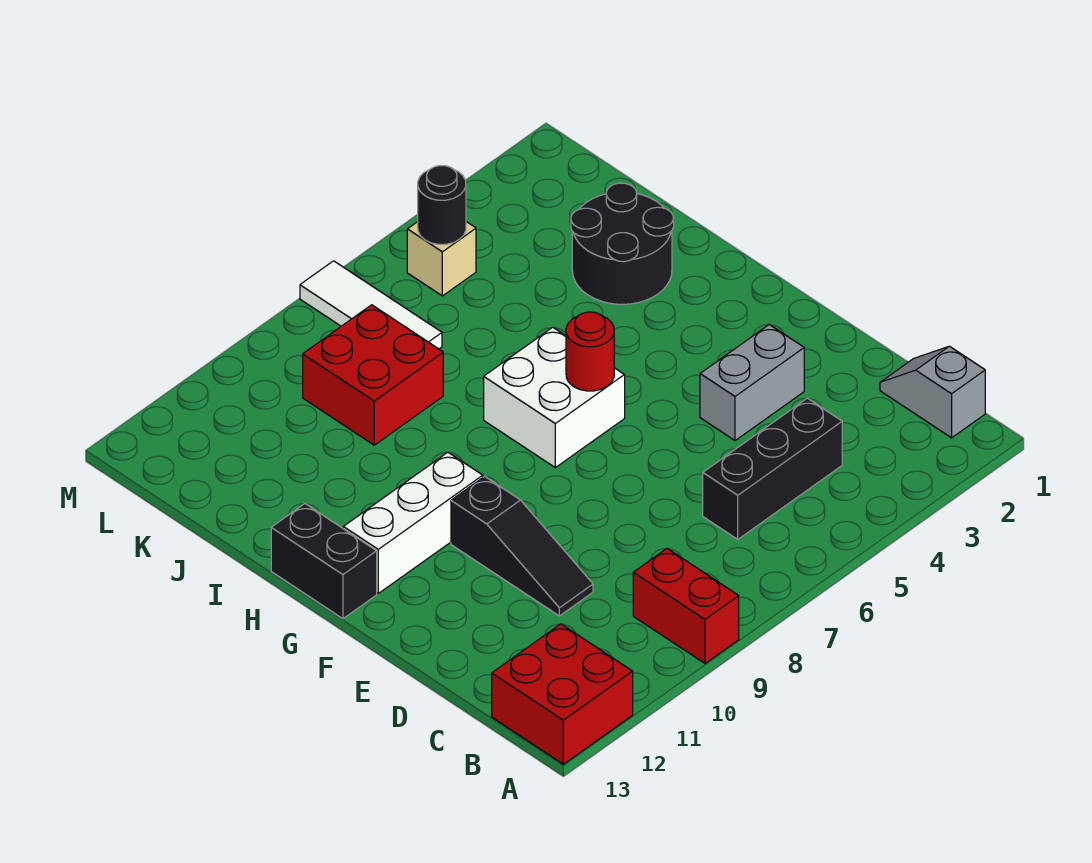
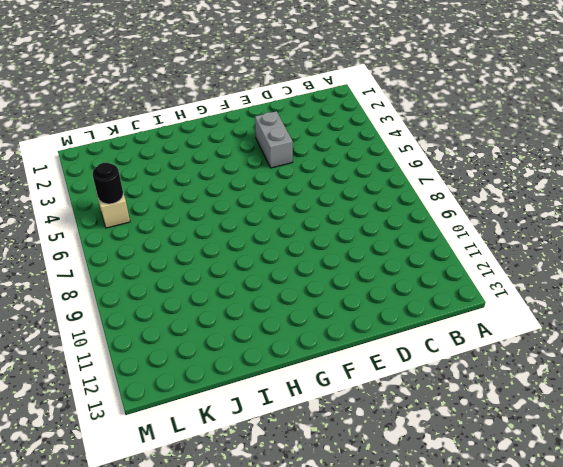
none -> red brick A9:B9 level 1
none -> red brick A12:B13 level 1
none -> grey slope B1:C1 level 1 top B

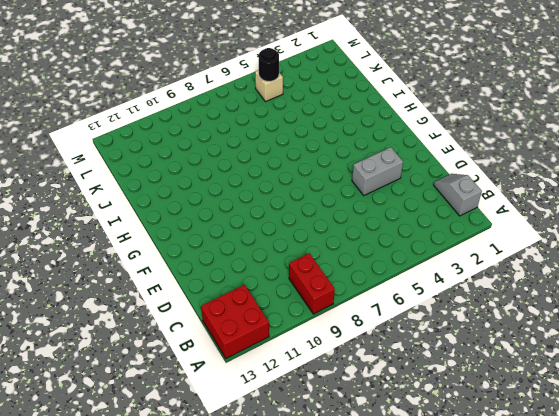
none -> black brick C4:C6 level 1
none -> black slope D10:F10 level 1 top F
none -> white brick G6:H7 level 1

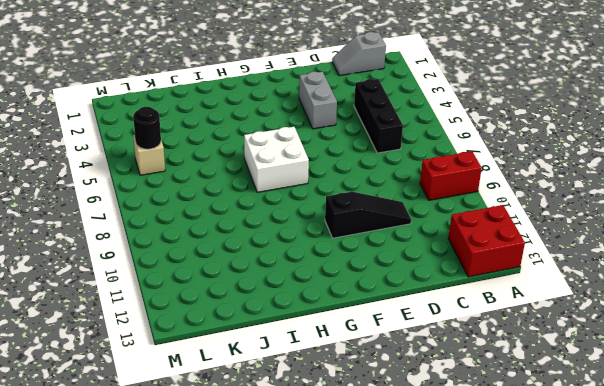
none -> white brick G10:G12 level 1
none -> black brick G13:H13 level 1
none -> black round brick I2:J3 level 1

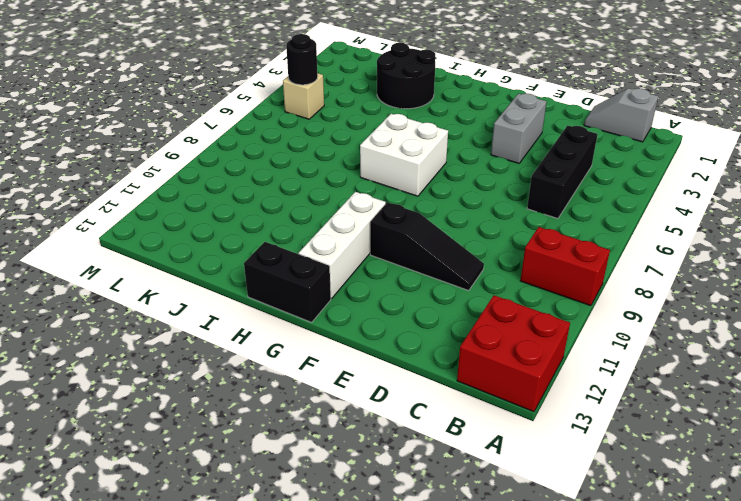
none -> red brick J8:K9 level 1
none -> white tile K7:M7 level 1
none -> red round brick G6 level 2

